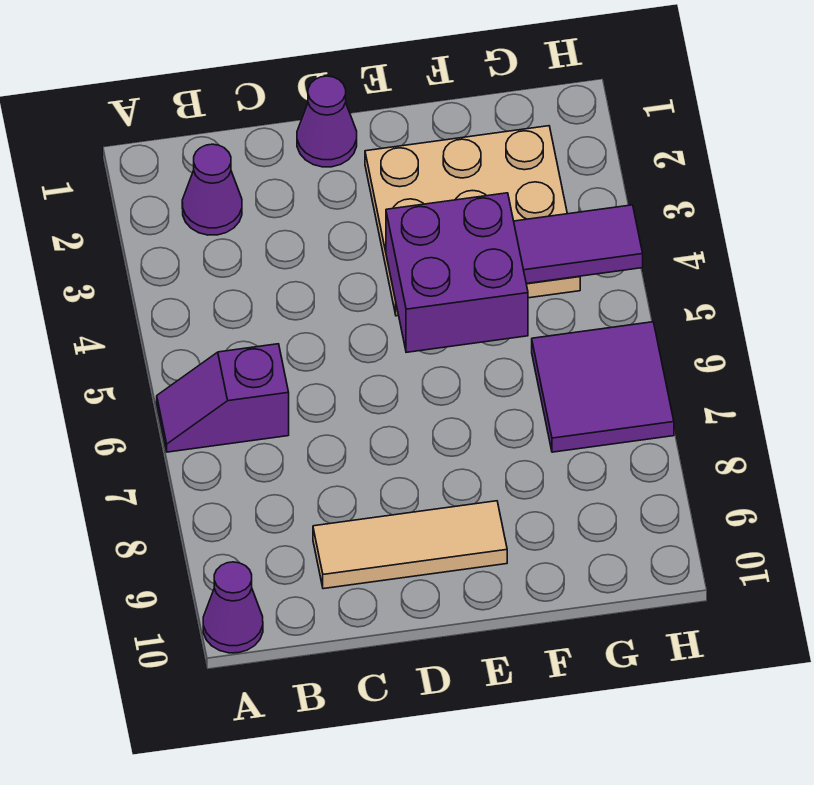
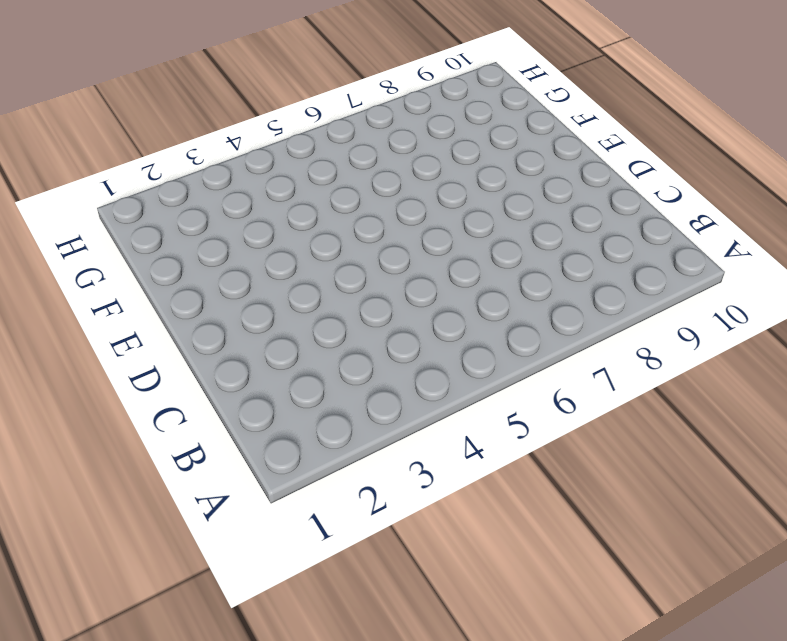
none -> purple slope A6:B6 level 1 top B
none -> purple cone A10 level 1

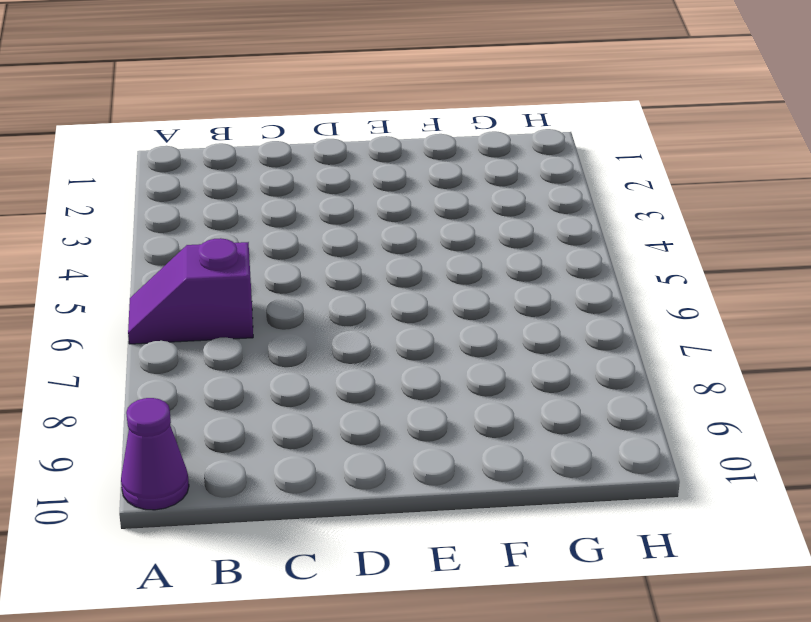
none -> purple cone B2 level 1
none -> tan tile C9:E9 level 1

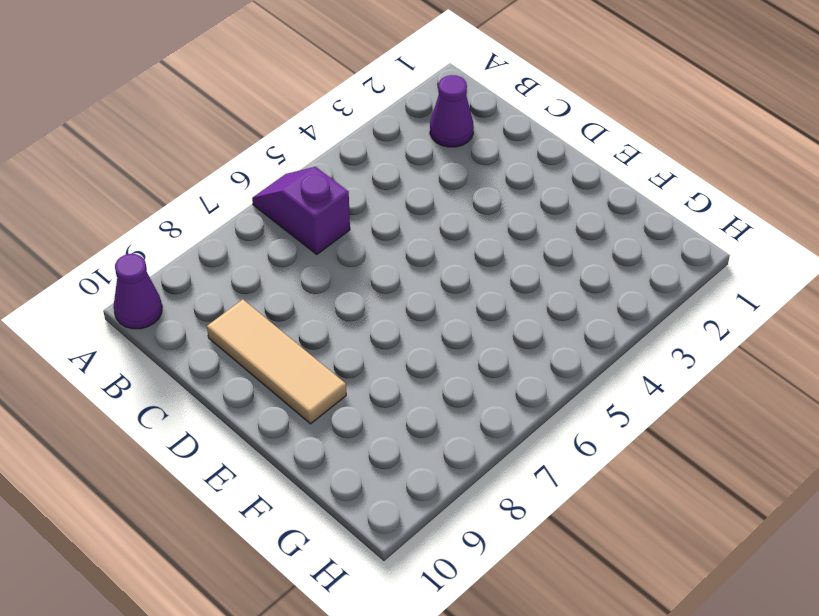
none -> purple cone D1 level 1
none -> tan plate E2:G4 level 1

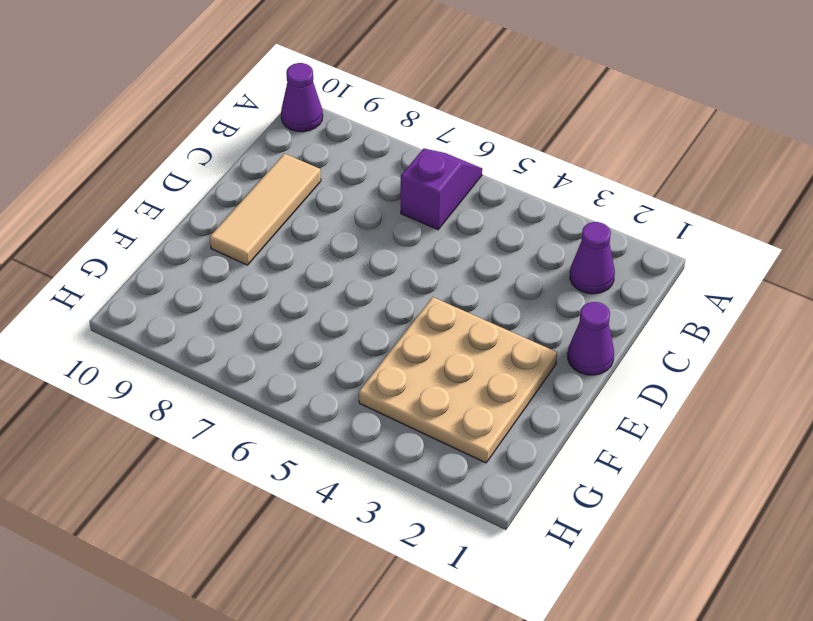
none -> purple tile G6:H7 level 1
none -> purple brick E4:F5 level 2

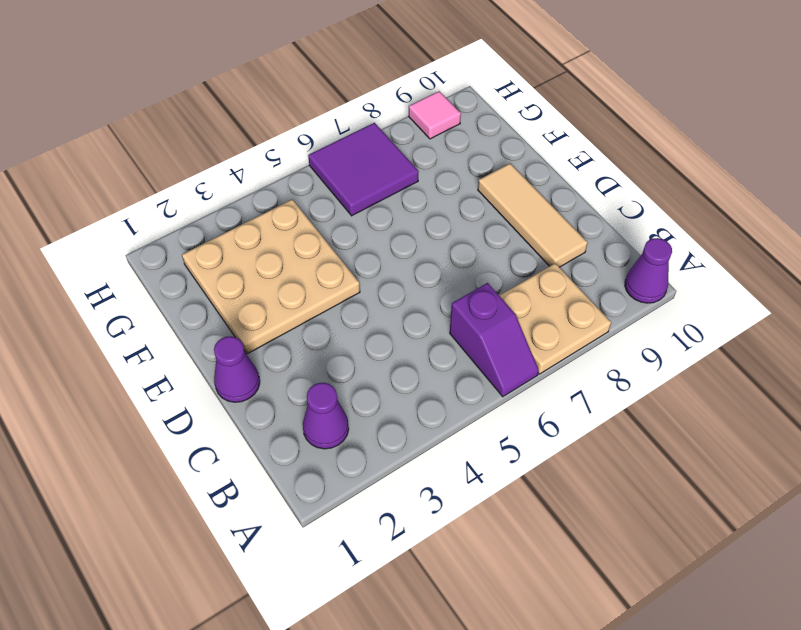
tan plate A7:B8 level 1 -> none
pink tile H9 level 1 -> none
none -> purple brick E4:F5 level 2
none -> purple tile G4:H4 level 2

